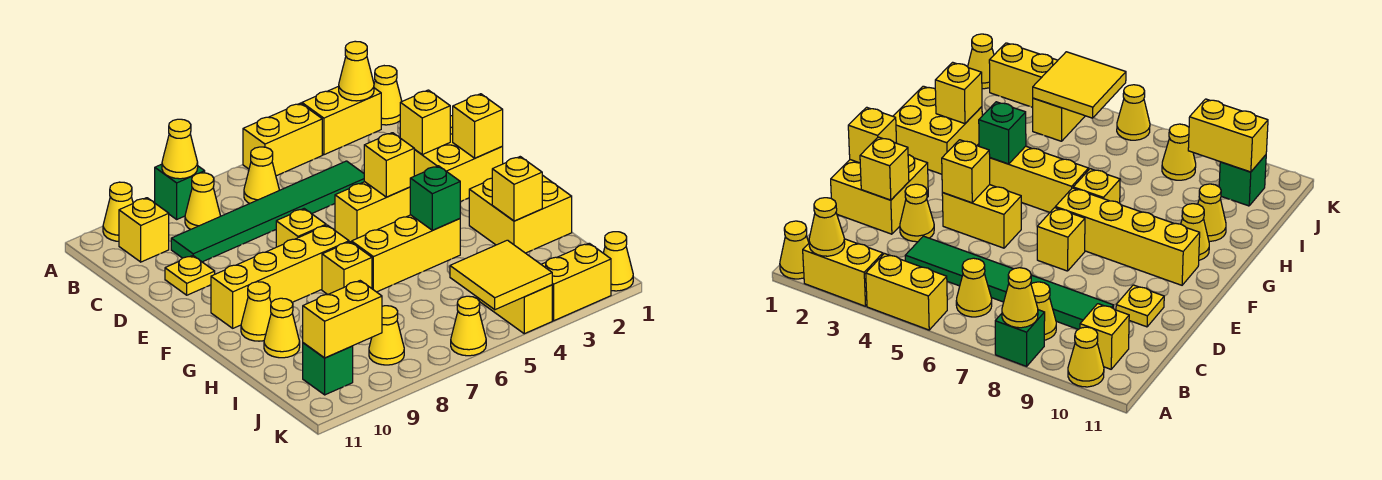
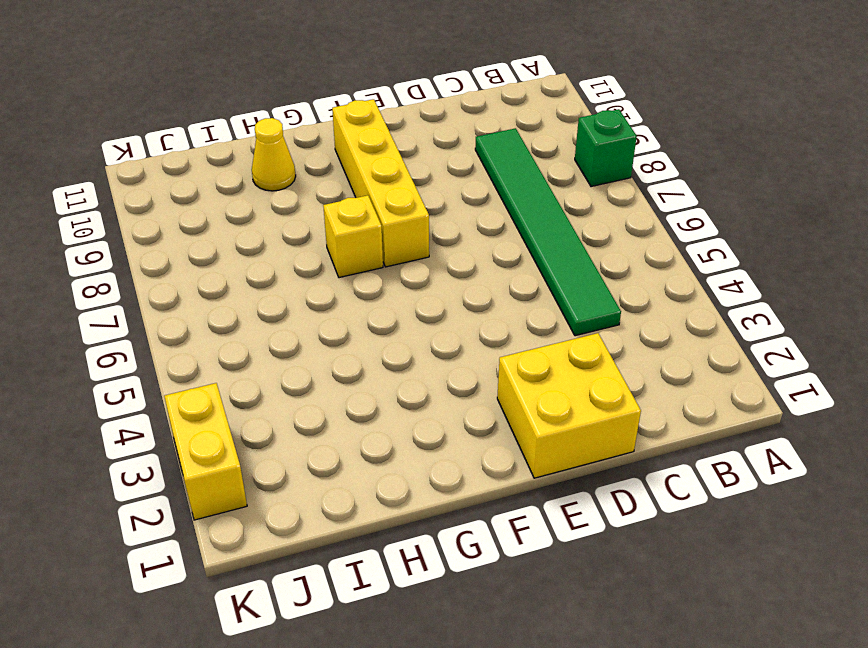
none -> yellow cone A1 level 1
none -> yellow brick A2:A3 level 1
none -> yellow brick A4:A5 level 1
none -> yellow cone A10 level 1

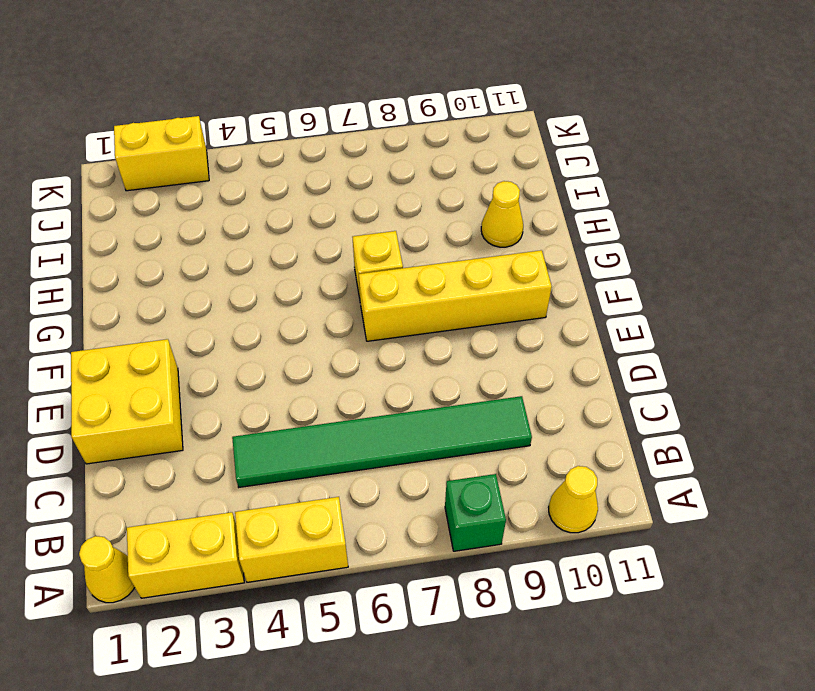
none -> yellow cone B6 level 1
none -> yellow cone B8 level 1
none -> yellow brick B10 level 1
none -> yellow cone D3 level 1

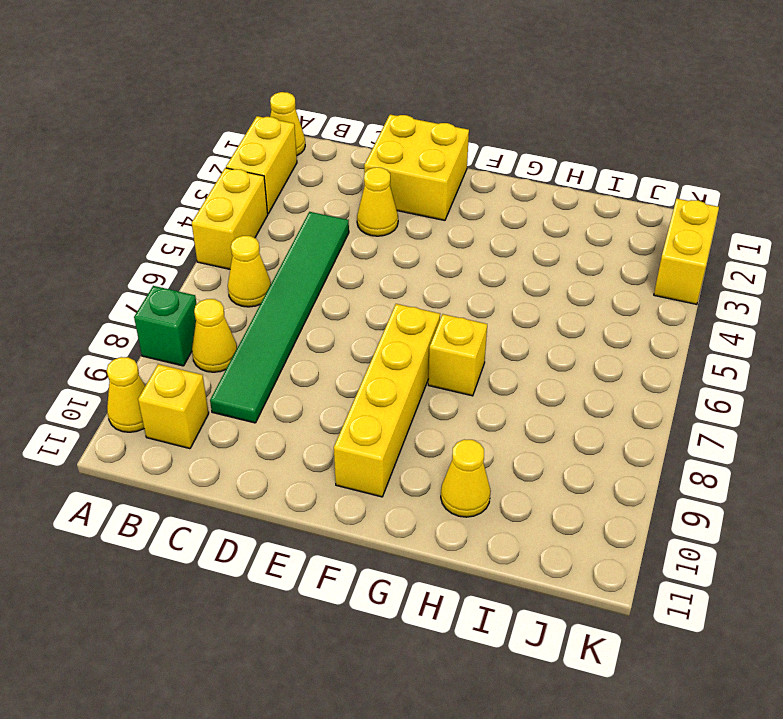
none -> yellow plate D10 level 1
none -> yellow brick E4:E5 level 1
none -> yellow brick E7 level 1
none -> yellow brick G1:H2 level 1

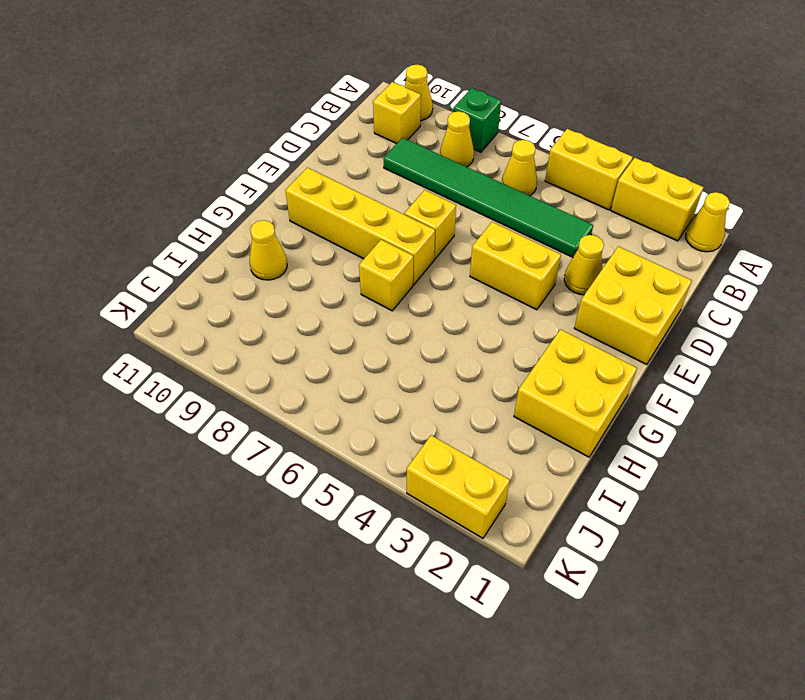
none -> yellow plate D10 level 1
none -> yellow brick G4:G6 level 1
none -> yellow cone G10 level 1
none -> yellow brick J4:K4 level 1

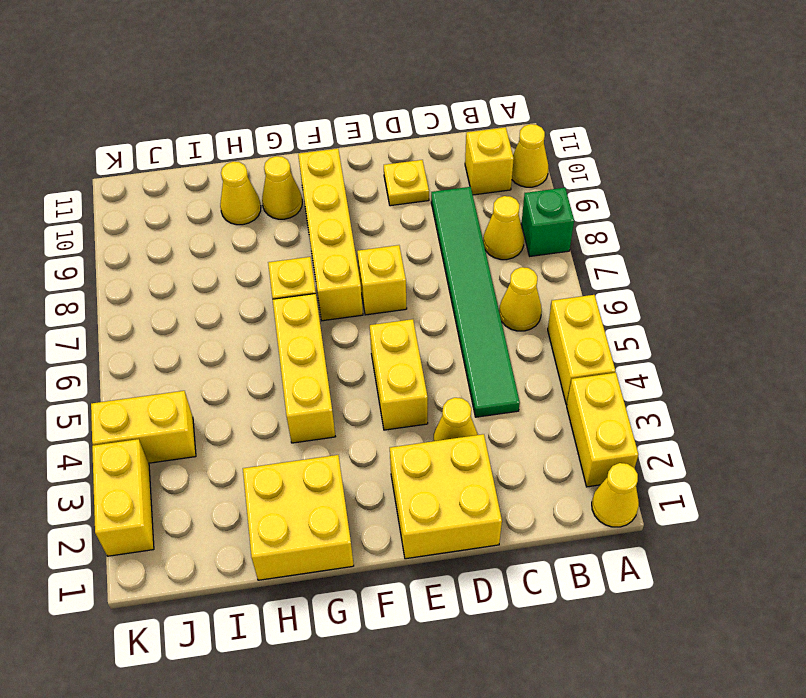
none -> yellow cone J8 level 1
none -> green brick J10 level 1
none -> yellow cone K1 level 1
none -> yellow cone K6 level 1

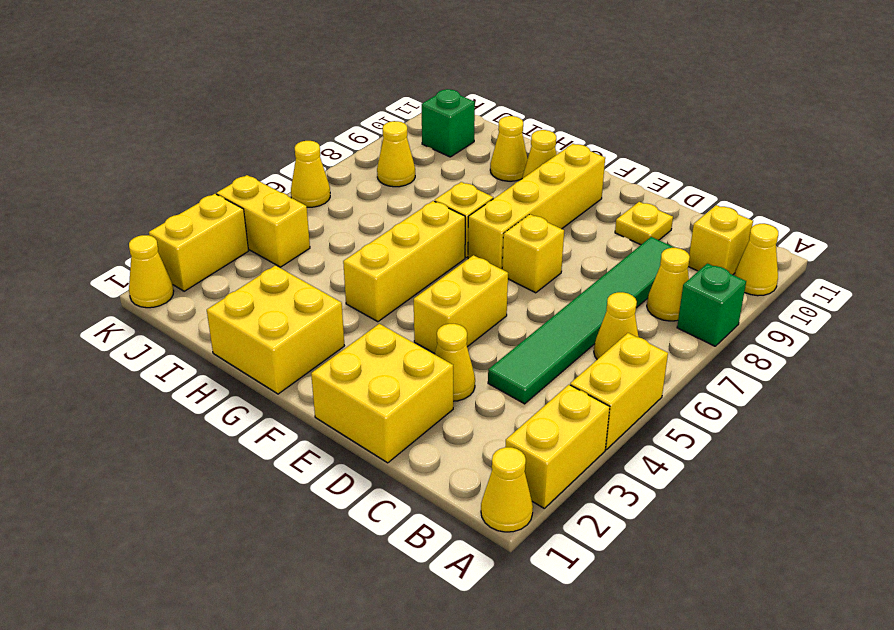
none -> yellow cone A2 level 2
none -> yellow cone A8 level 2
none -> yellow brick D2 level 2
none -> yellow brick E1 level 2

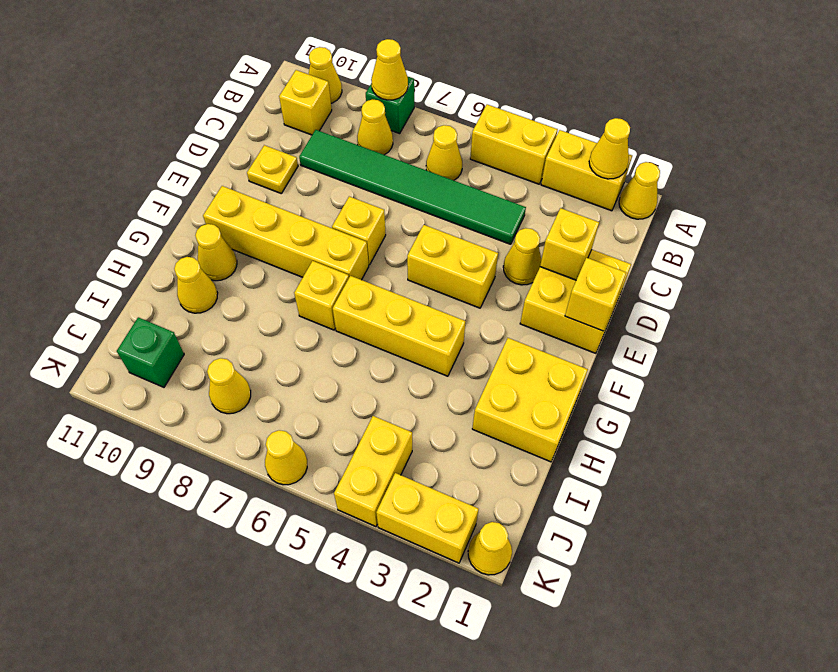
none -> yellow brick E4 level 2
none -> green brick G4 level 2
none -> yellow brick H2 level 2
none -> yellow tile J4:K5 level 2

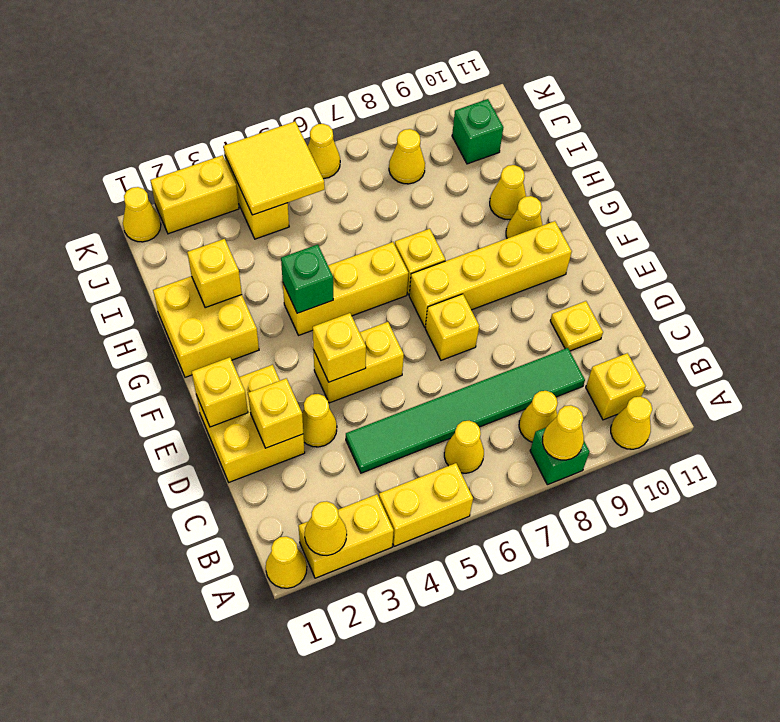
none -> yellow brick J9:J10 level 2

